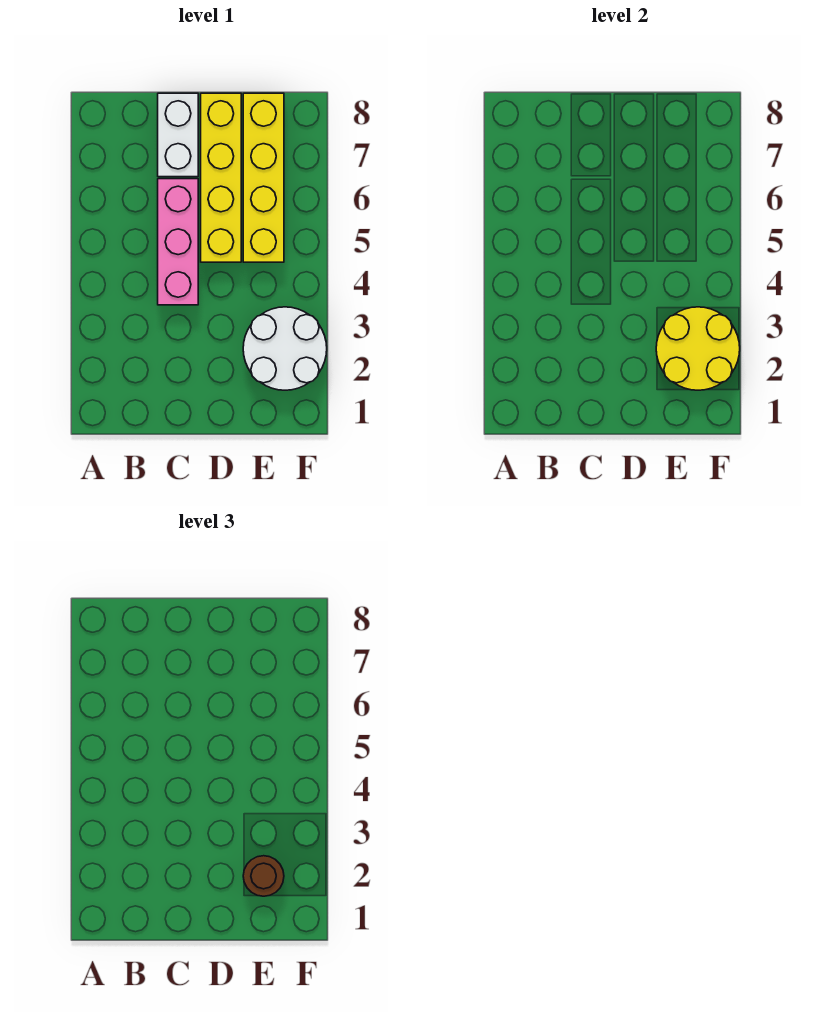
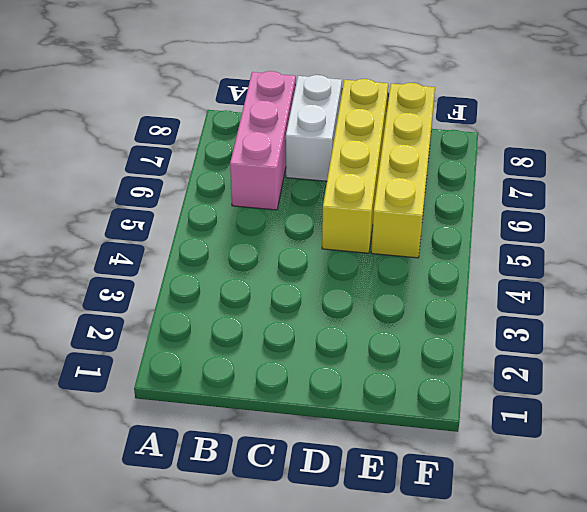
pink brick B6:B8 level 1 -> pink brick C4:C6 level 1
none -> white round brick E2:F3 level 1
none -> yellow round brick E2:F3 level 2

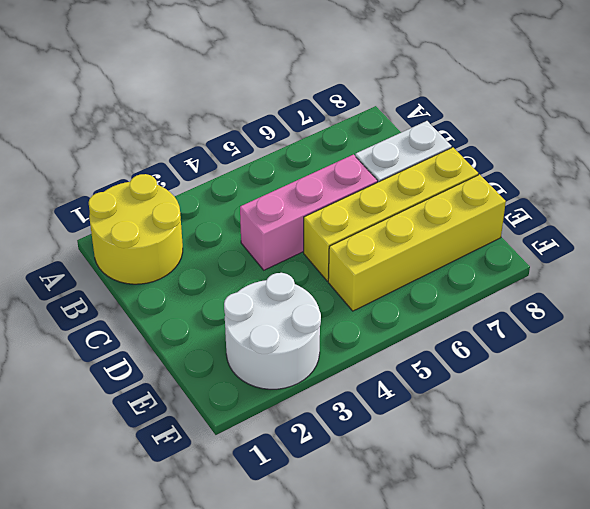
yellow round brick A1:B2 level 1 -> yellow round brick E2:F3 level 2
none -> brown round brick E2 level 3

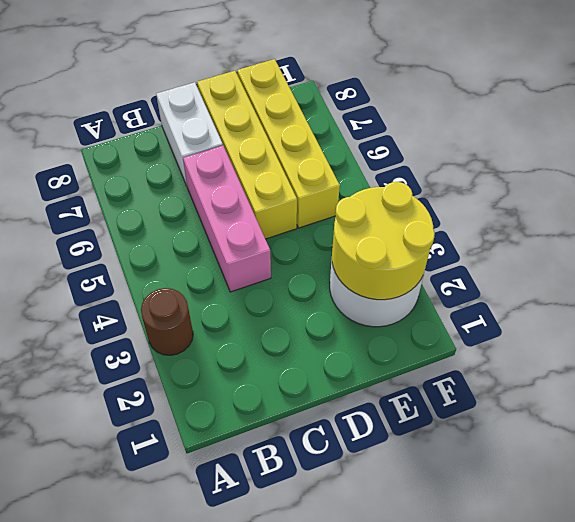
brown round brick A3 level 1 -> brown round brick E2 level 3

